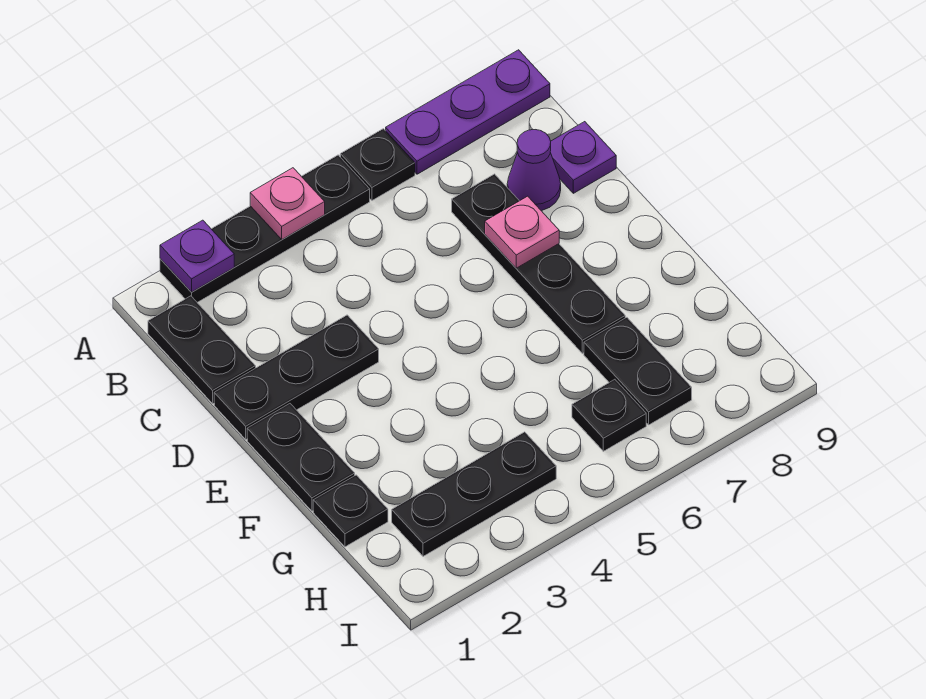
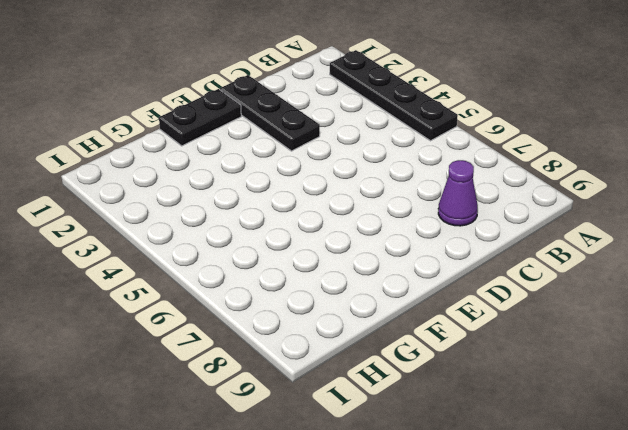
none -> black plate A6 level 1
none -> purple plate A7:A9 level 1
none -> black plate B1:C1 level 1

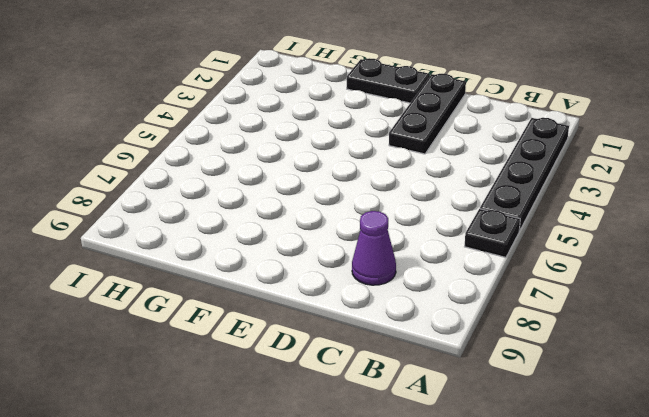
none -> purple plate A7:A9 level 1
none -> black plate B1:C1 level 1
none -> black plate C7:F7 level 1

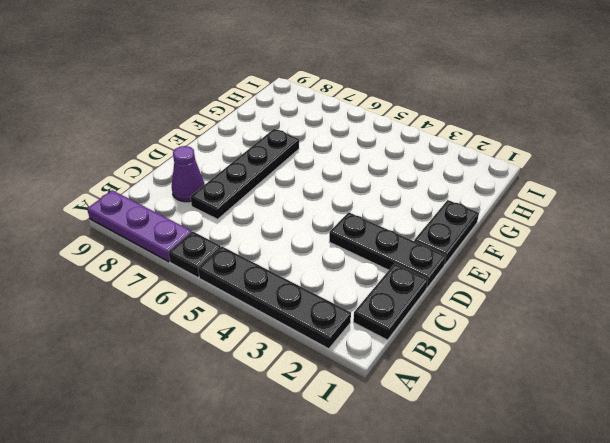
none -> purple plate C9 level 1
none -> black plate G1 level 1
none -> black plate G7:H7 level 1

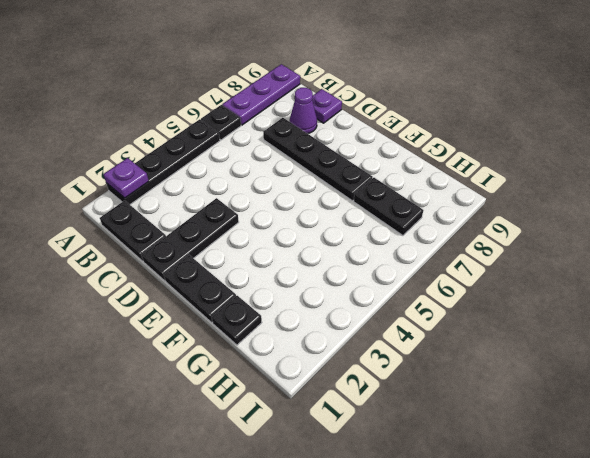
none -> black plate H2:H4 level 1
none -> black plate H6 level 1
none -> pink plate A4 level 2

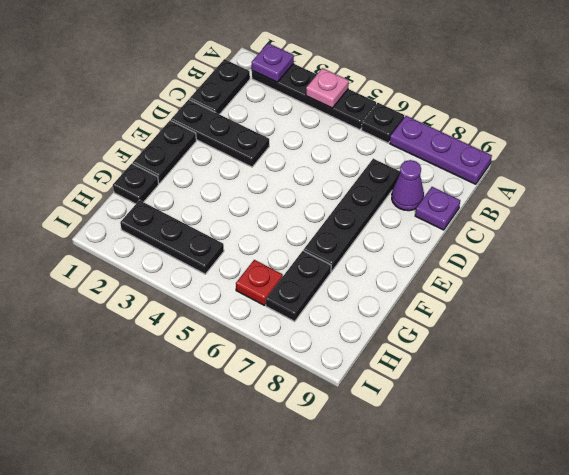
red plate H6 level 1 -> black plate H6 level 1
none -> pink plate D7 level 2

